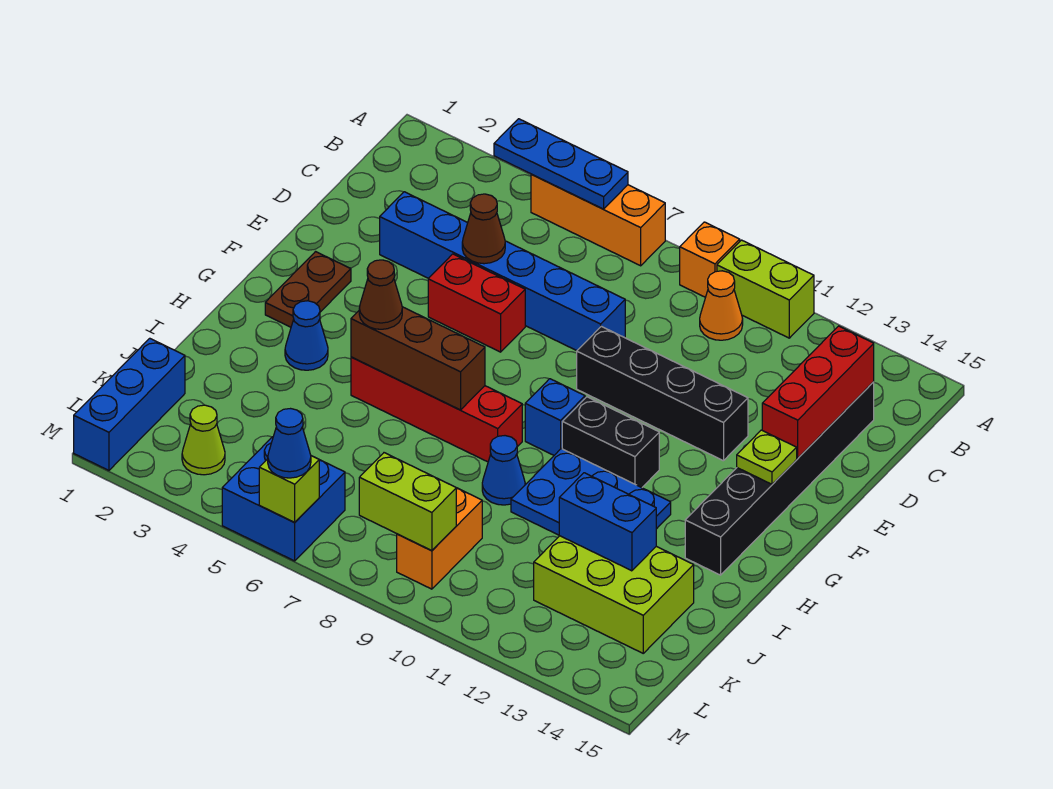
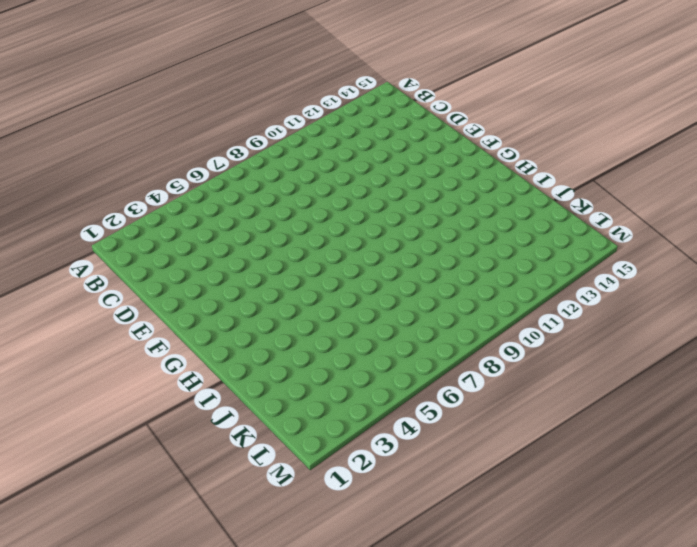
none -> orange brick A5:A7 level 1
none -> orange brick A9 level 1
none -> lime brick A10:A11 level 1
none -> orange cone B10 level 1

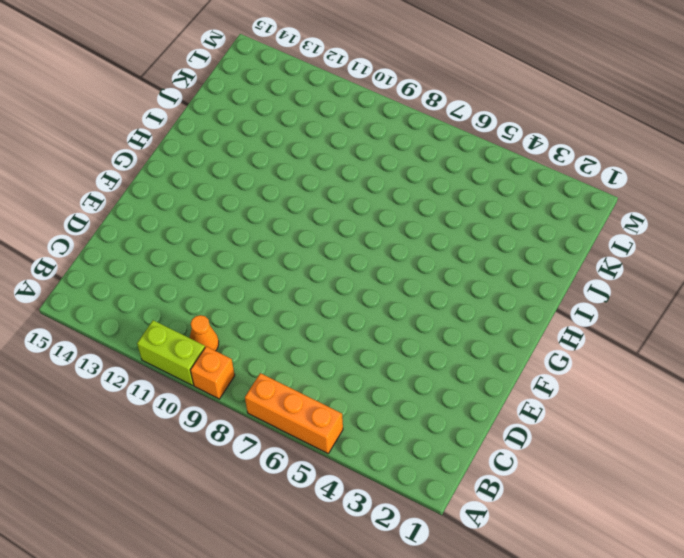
none -> black brick C14:H14 level 1
none -> blue brick D3:D8 level 1
none -> red brick E5:E6 level 1
none -> black brick E9:E12 level 1

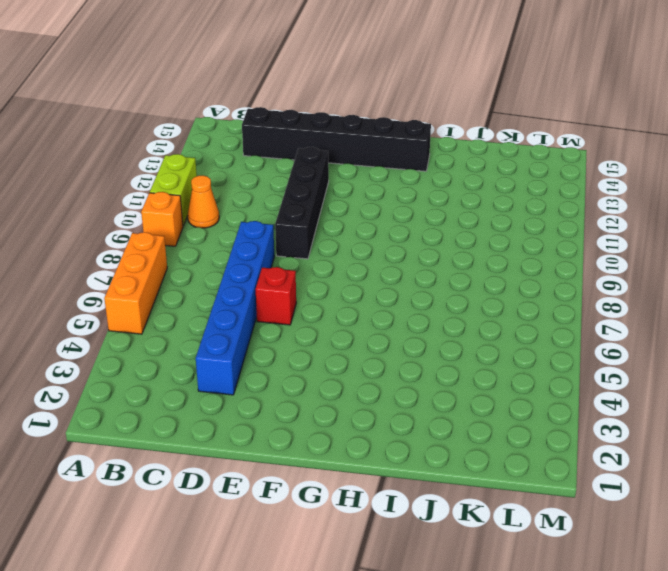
red brick E6 level 1 -> red brick E5:E6 level 1
none -> brown plate F2:G2 level 1
none -> blue brick G9 level 1
none -> black brick G10:G11 level 1
none -> blue cone H3 level 1

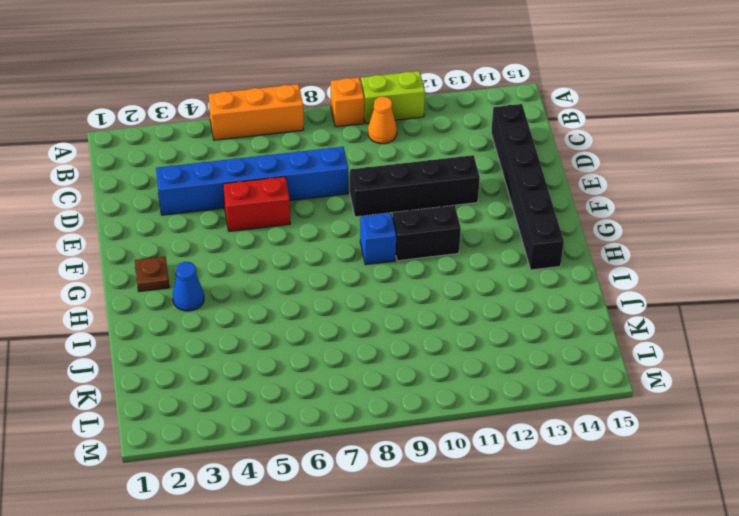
brown plate G2 level 1 -> brown plate F2:G2 level 1
none -> red brick H5:H8 level 1
none -> blue plate H10:I12 level 1
none -> blue cone I9 level 1
none -> lime brick J12:K14 level 1

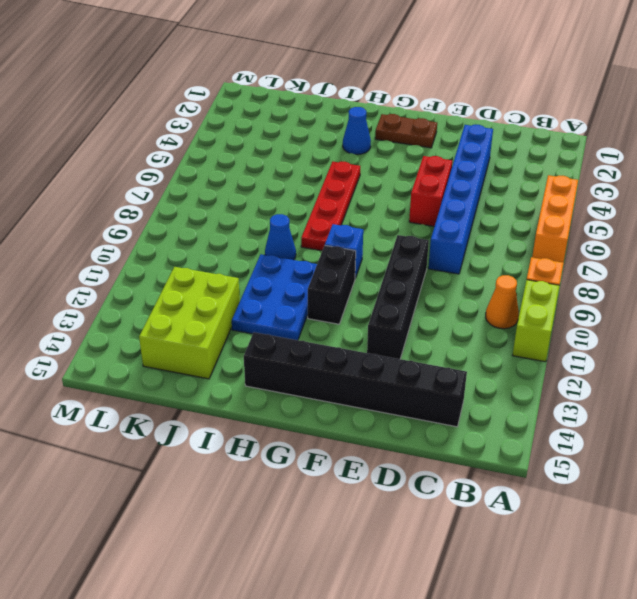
red plate H5:H8 level 1 -> red brick H5:H8 level 1
none -> blue brick K1:M1 level 1
none -> orange brick K9:L9 level 1
none -> lime cone L3 level 1
none -> blue brick L5:M6 level 1

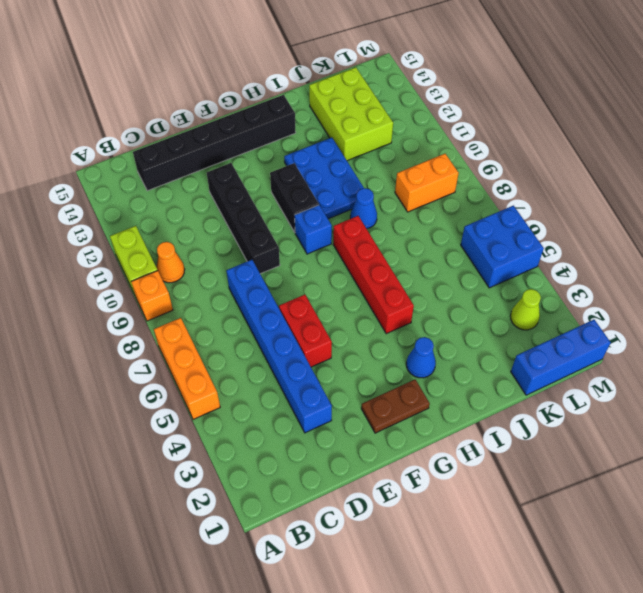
none -> blue plate A4:A6 level 2
none -> red brick C14:E14 level 2
none -> brown cone D5 level 2
none -> lime plate F14 level 2

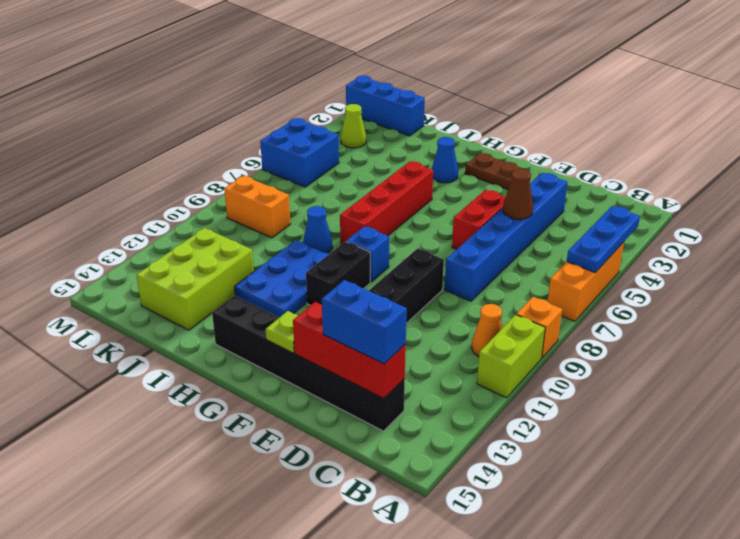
blue brick C14:D14 level 3 -> blue brick J12:J13 level 2
none -> brown brick H5:H7 level 2
none -> lime brick L8:L9 level 2
none -> lime brick M6 level 2
none -> brown cone H5 level 3

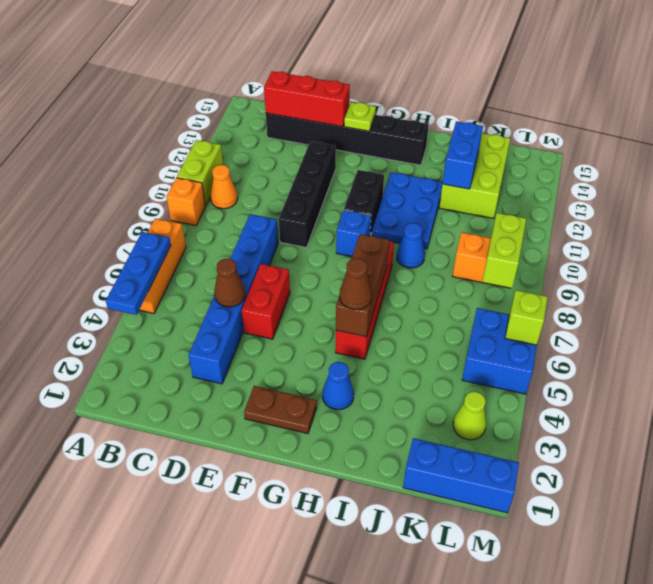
none -> blue cone M6 level 3

